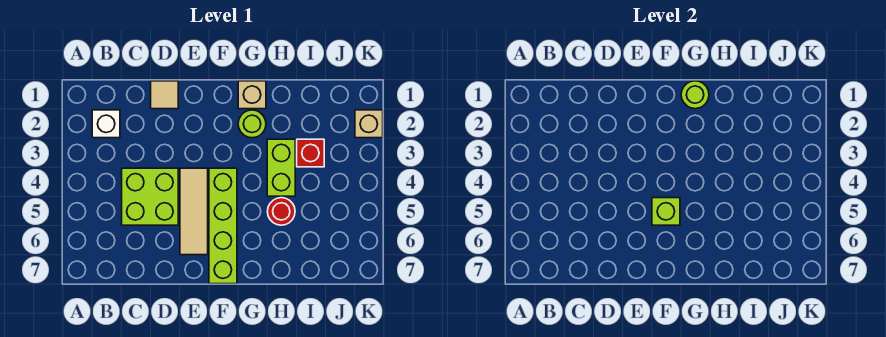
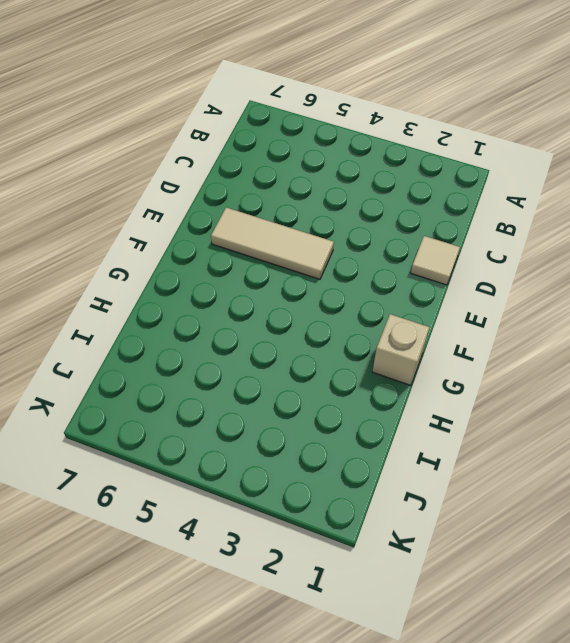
none -> white brick B2 level 1
none -> lime brick C4:D5 level 1
none -> lime brick F4:F7 level 1

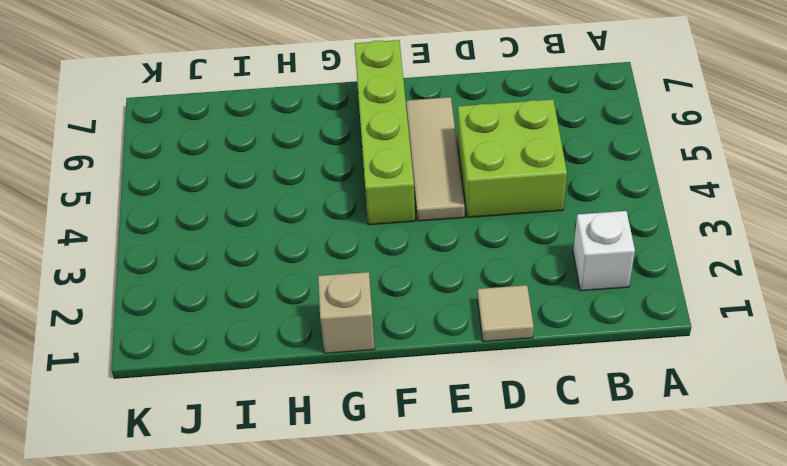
none -> lime round brick G2 level 1
none -> lime brick H3:H4 level 1
none -> red round brick H5 level 1

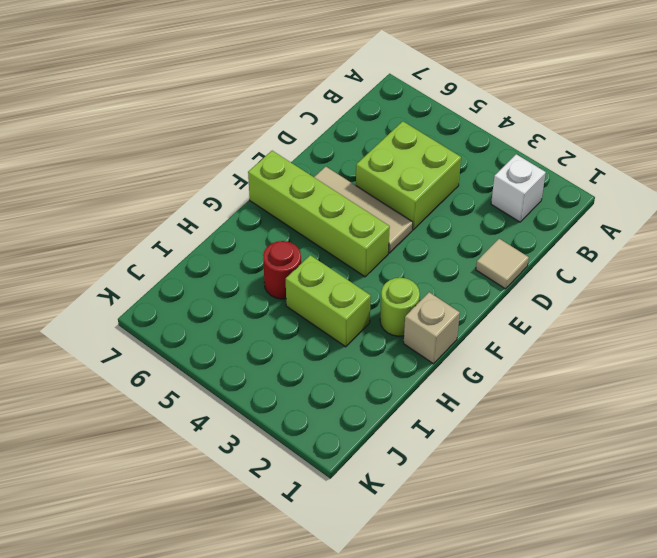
none -> red brick I3 level 1
none -> tan brick K2 level 1
none -> lime brick F5 level 2

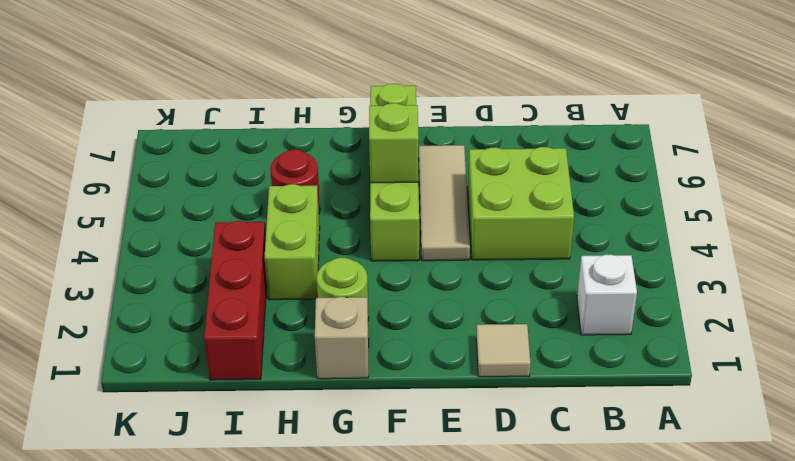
red brick I1:I3 level 1 -> red brick I3 level 1
none -> tan brick K2 level 1
none -> lime round brick G1 level 2

